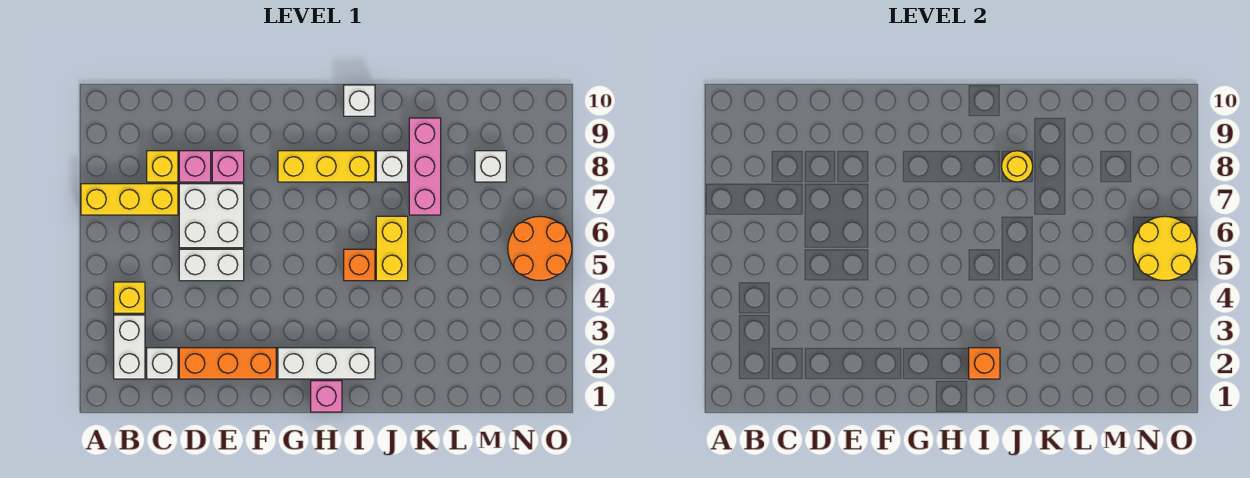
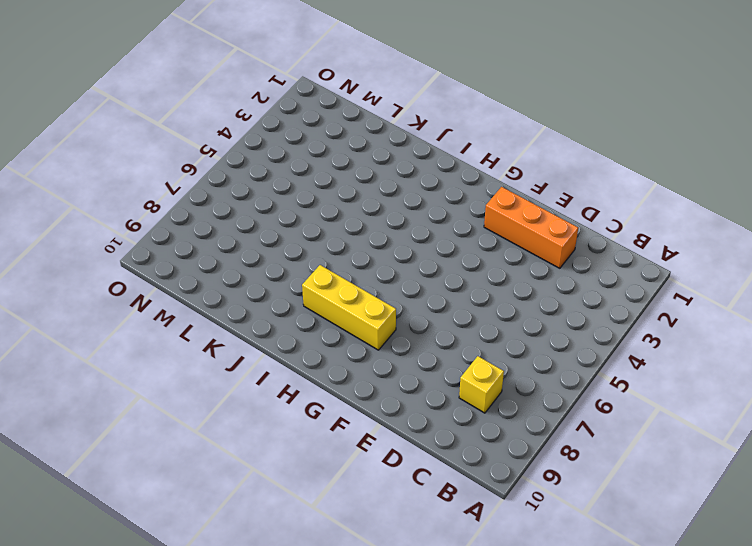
none -> yellow brick A7:C7 level 1
none -> white brick B2:B3 level 1
none -> yellow brick B4 level 1

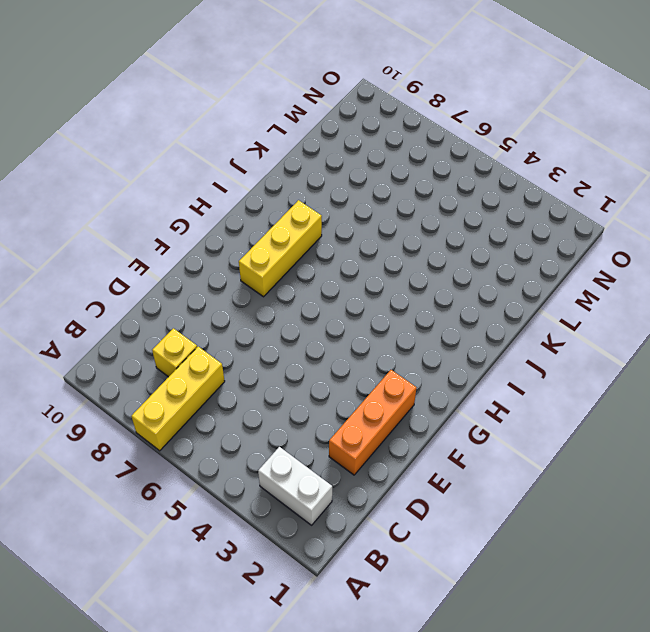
none -> yellow brick B4 level 1
none -> white brick C2 level 1
none -> white brick D5:E5 level 1

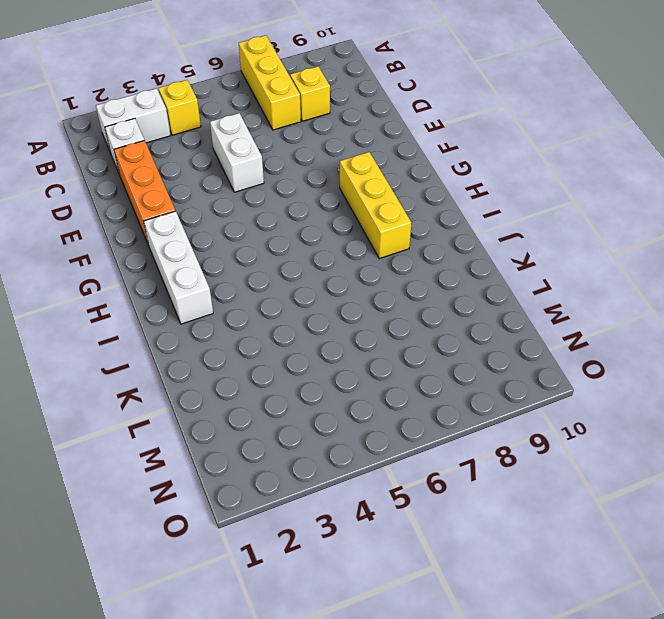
none -> white brick D6:E7 level 1
none -> pink brick D8 level 1
none -> pink brick E8 level 1

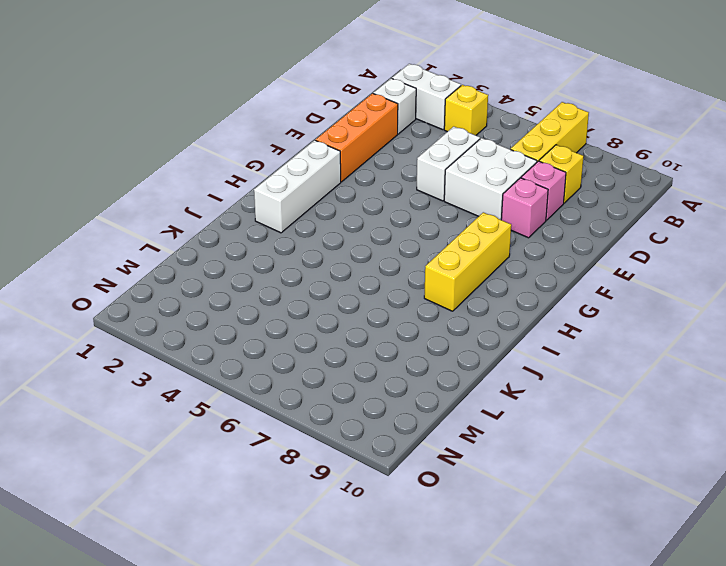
none -> pink brick H1 level 1
none -> orange brick I5 level 1
none -> white brick I10 level 1

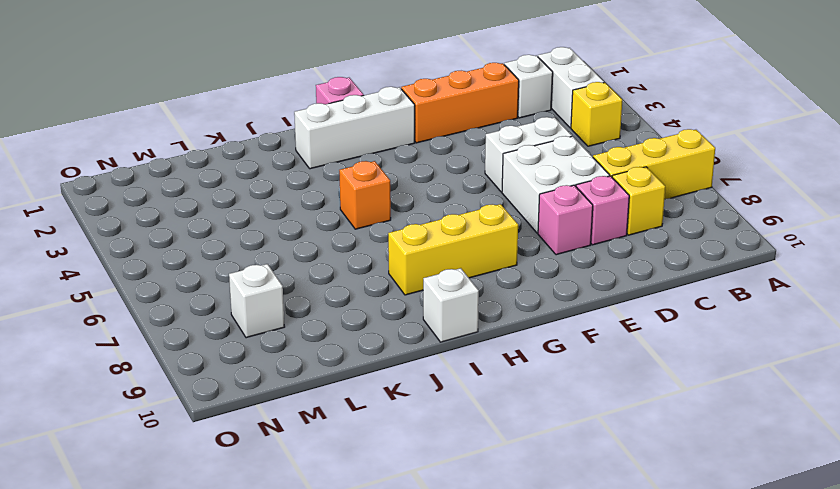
none -> yellow brick J5:J6 level 1
none -> white brick J8 level 1
none -> pink brick K7:K9 level 1

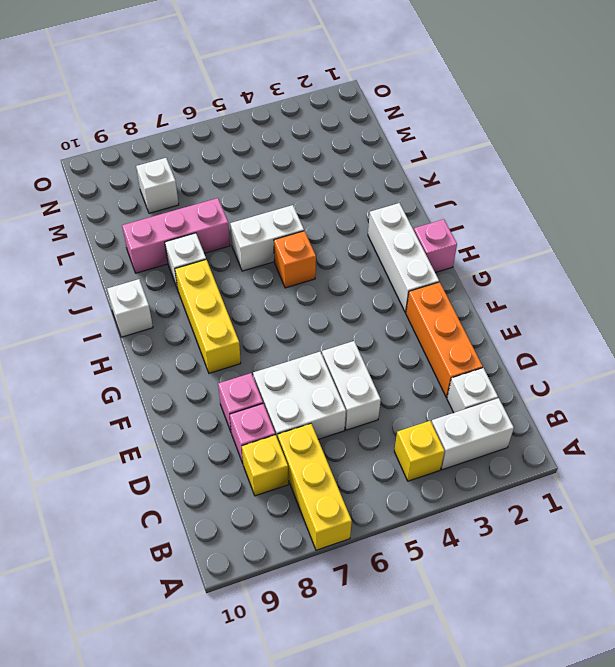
white brick J5:J6 level 1 -> yellow brick J5:J6 level 1
none -> orange round brick N5:O6 level 1
none -> orange brick I2 level 2
none -> yellow round brick J8 level 2

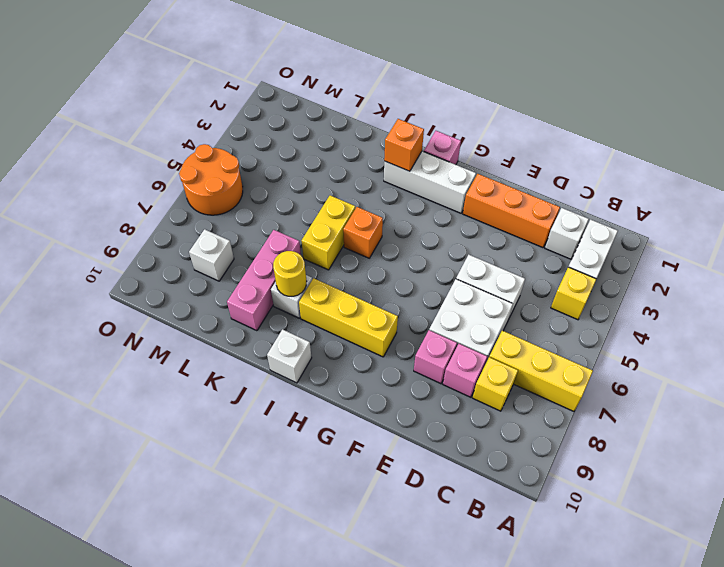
none -> yellow round brick N5:O6 level 2

